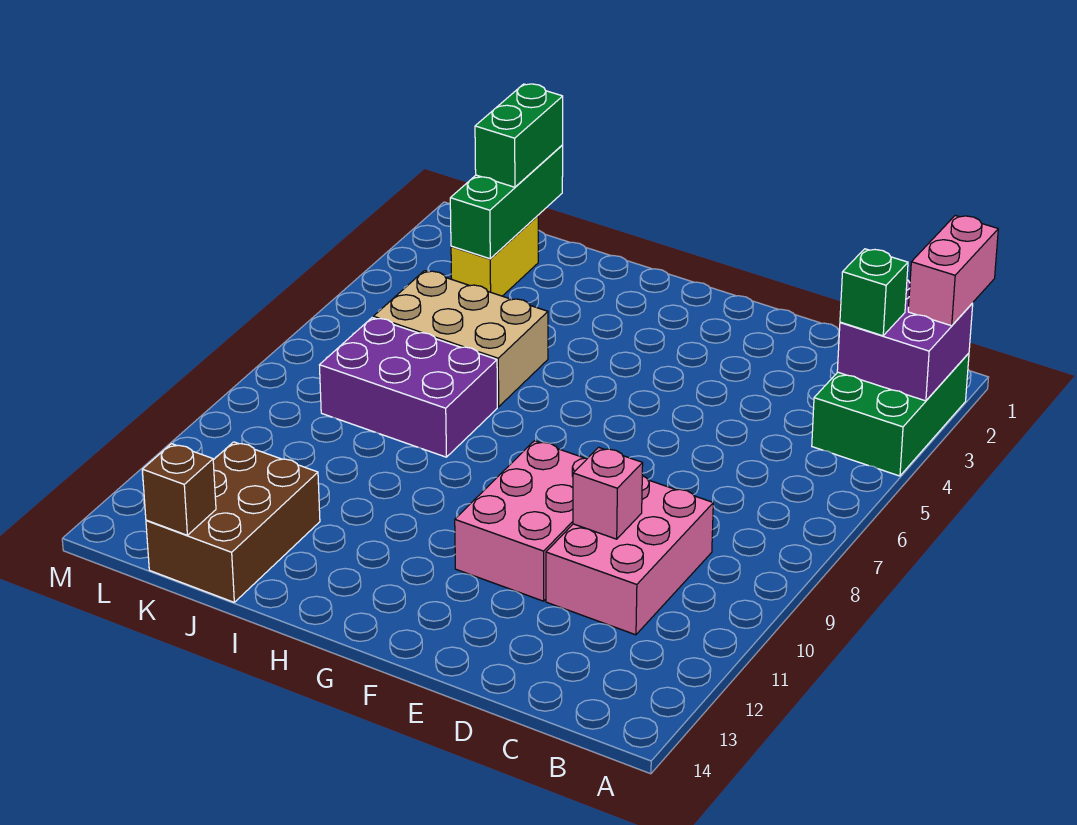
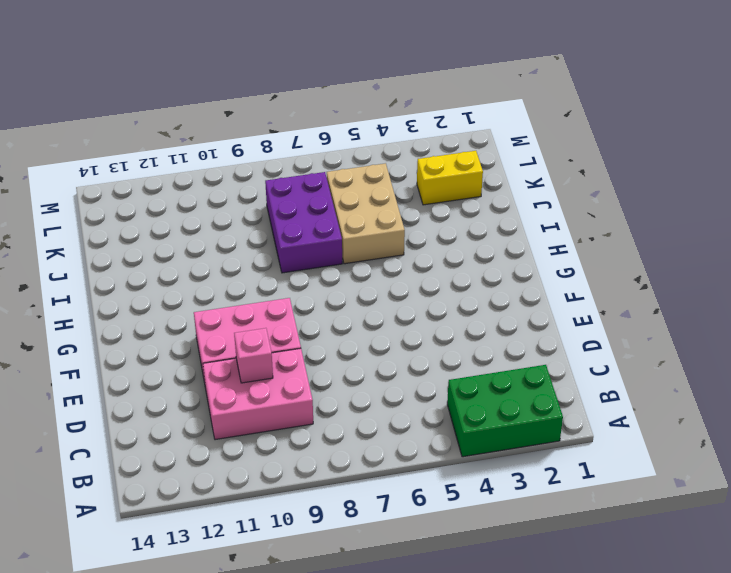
none -> brown brick J12:K14 level 1
none -> purple brick A2:B3 level 2
none -> green brick K1:K3 level 2

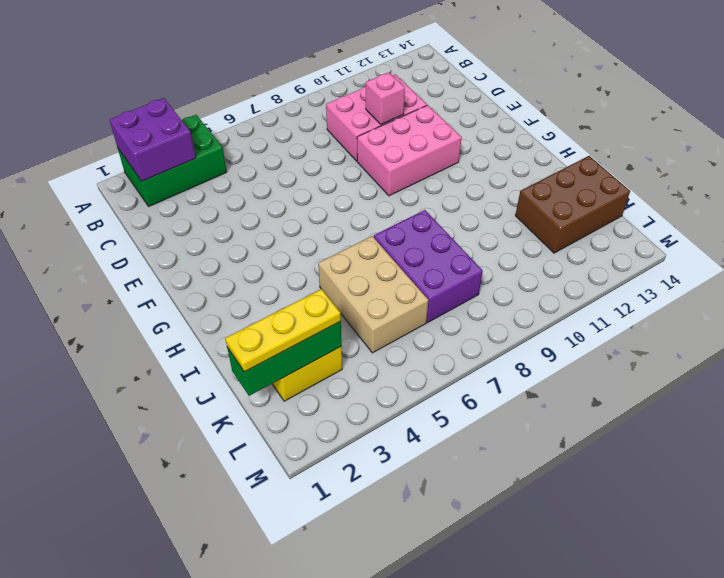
yellow plate K1:K3 level 3 -> green brick K1:K2 level 3
none -> brown brick K14 level 2
none -> pink brick A1:A2 level 3
none -> green brick B3 level 3

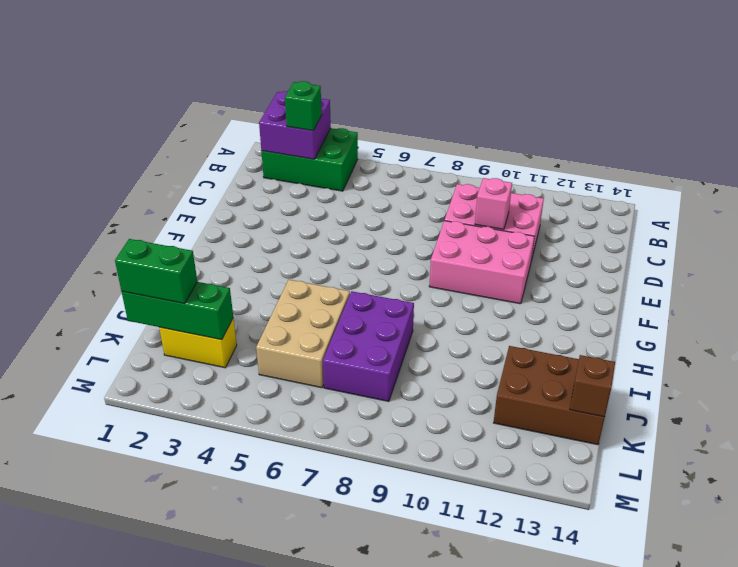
none -> pink brick A1:A2 level 3

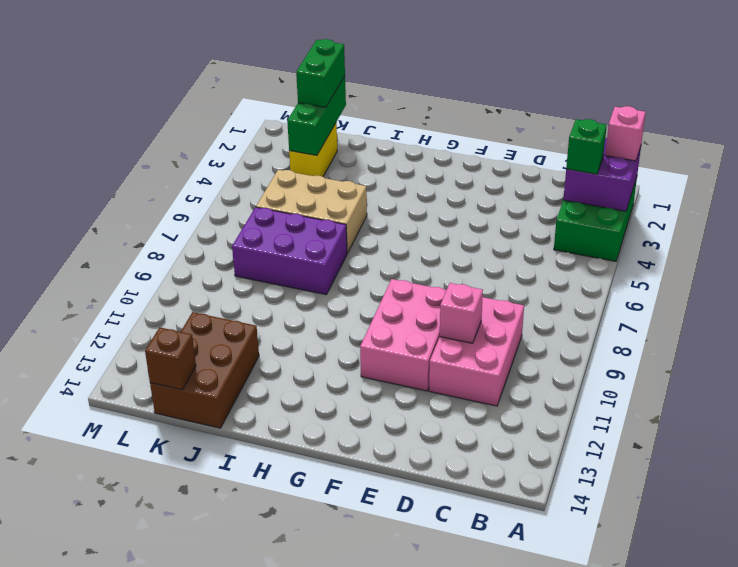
pink brick A2 level 3 -> pink brick A1:A2 level 3

